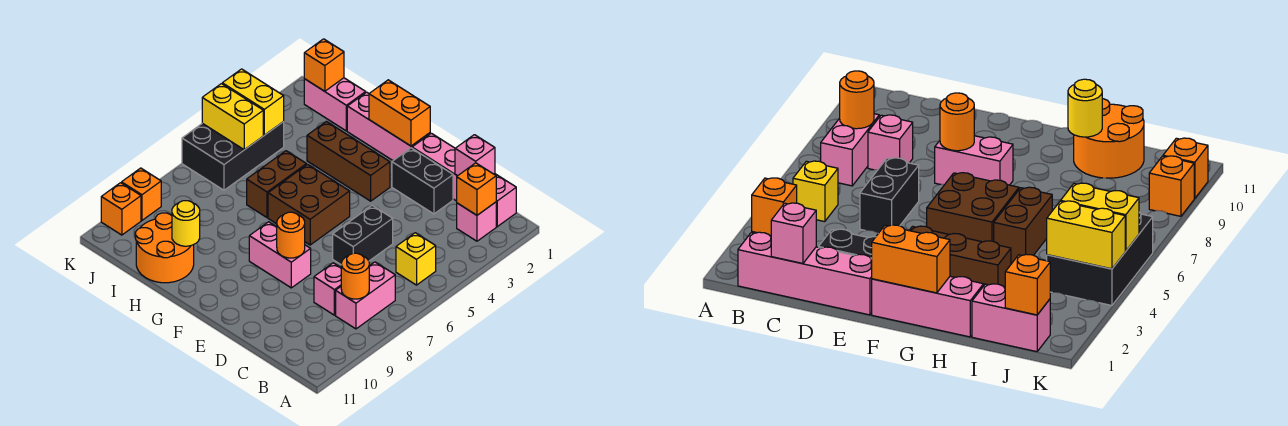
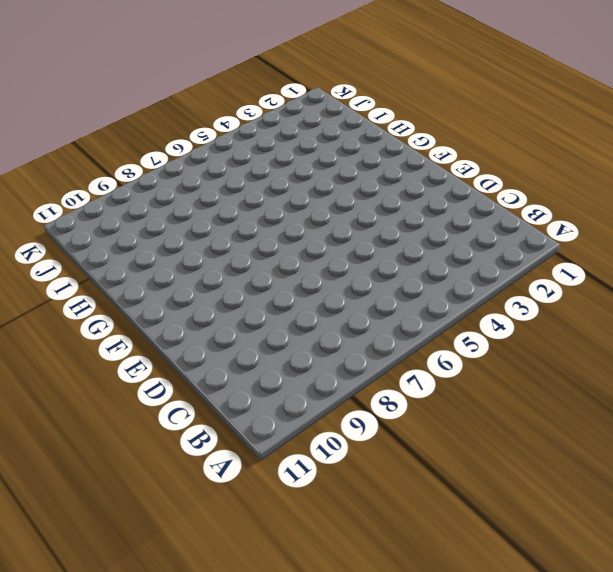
none -> pink brick B1:E1 level 1
none -> pink brick B2 level 1
none -> yellow brick B5 level 1

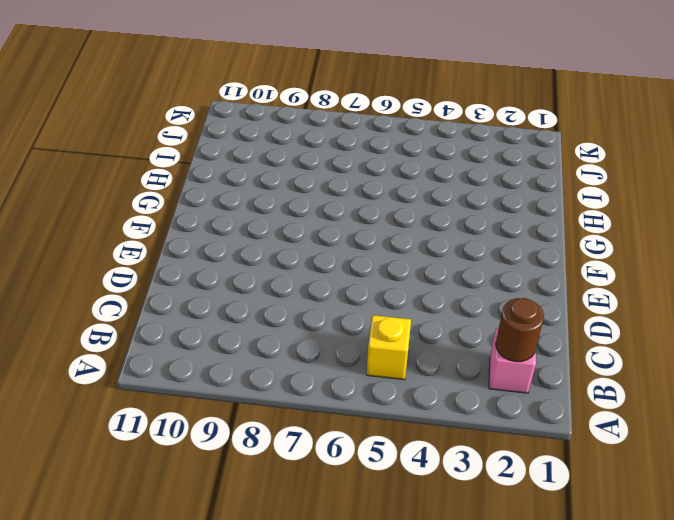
brown round brick B2 level 2 -> orange brick B2 level 2
none -> pink brick B1:E1 level 1
none -> pink brick B7:B8 level 1
none -> pink brick C8 level 1

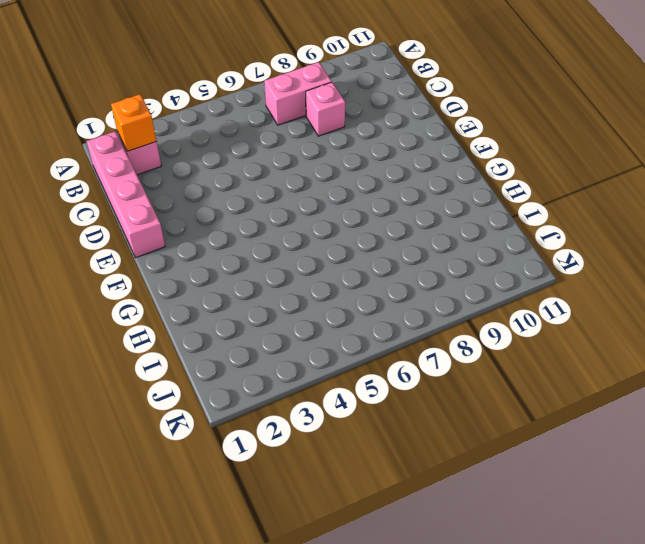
none -> yellow brick B5 level 1
none -> black brick D2:E2 level 1
none -> black brick D5:D6 level 1

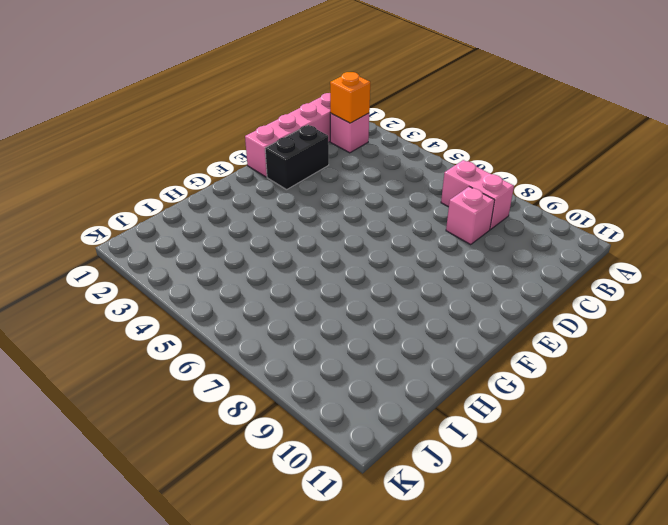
none -> yellow brick B5 level 1
none -> black brick D5:D6 level 1
none -> pink brick E8:F8 level 1

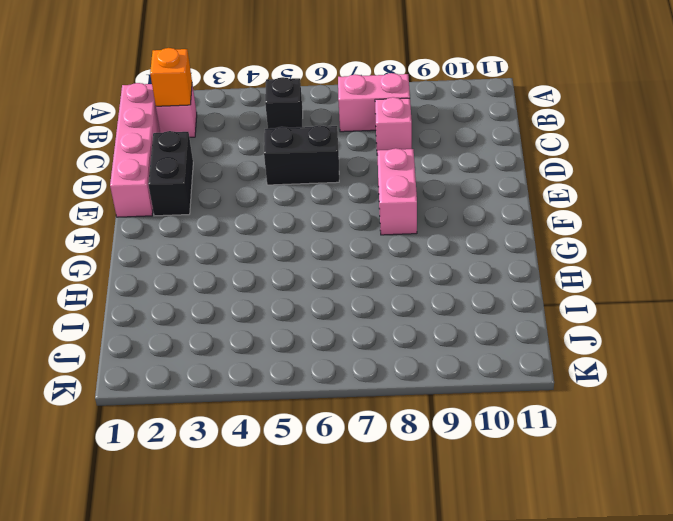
black brick B5 level 1 -> yellow brick B5 level 1
none -> pink brick F1:H1 level 1
none -> brown brick F3:H3 level 1
none -> brown brick F5:G6 level 1

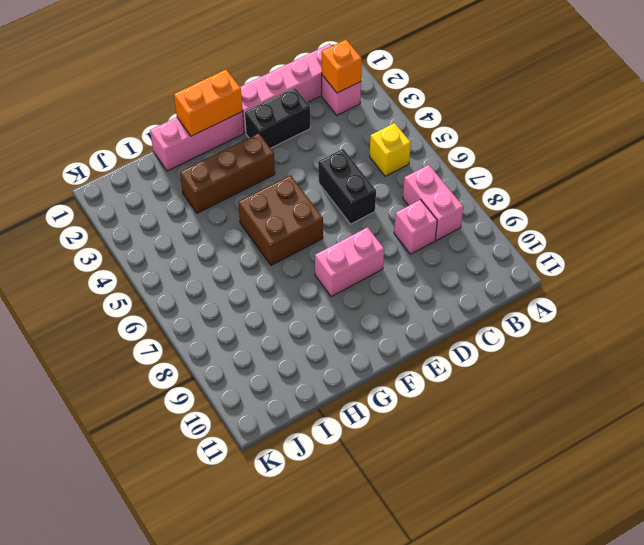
none -> brown brick H5:H6 level 1
none -> orange round brick H10:I11 level 1
none -> pink brick I1:J1 level 1

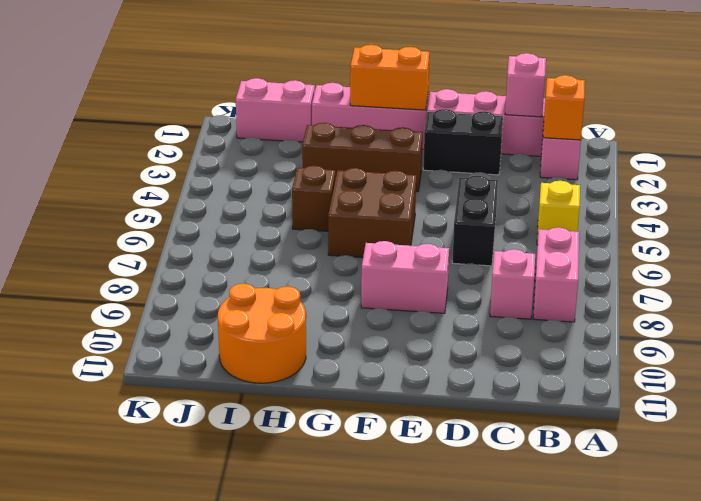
brown brick H5 level 1 -> brown brick H5:H6 level 1
none -> black brick J4:K6 level 1
none -> orange brick K9 level 1
none -> orange brick K10 level 1

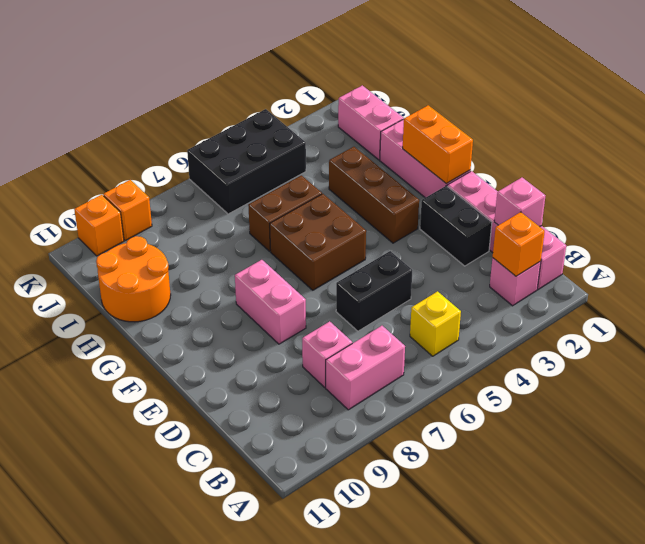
none -> orange round brick B8 level 2
none -> orange round brick E8 level 2
none -> yellow round brick H10 level 2

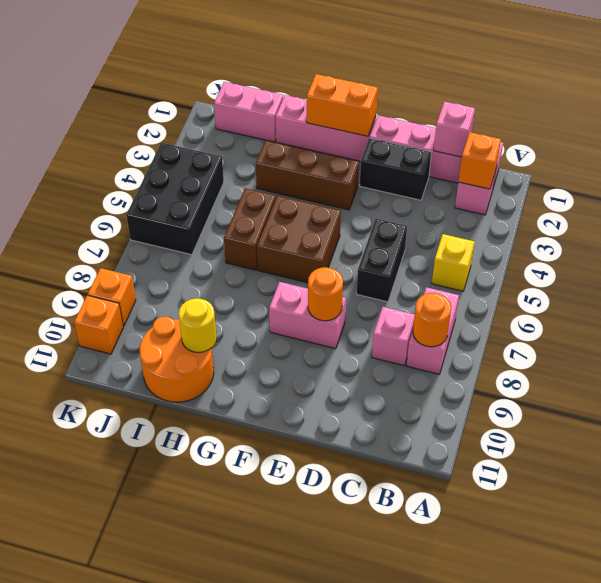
none -> orange brick J1 level 2
none -> yellow brick J4:K4 level 2
none -> yellow brick J5:K5 level 2

